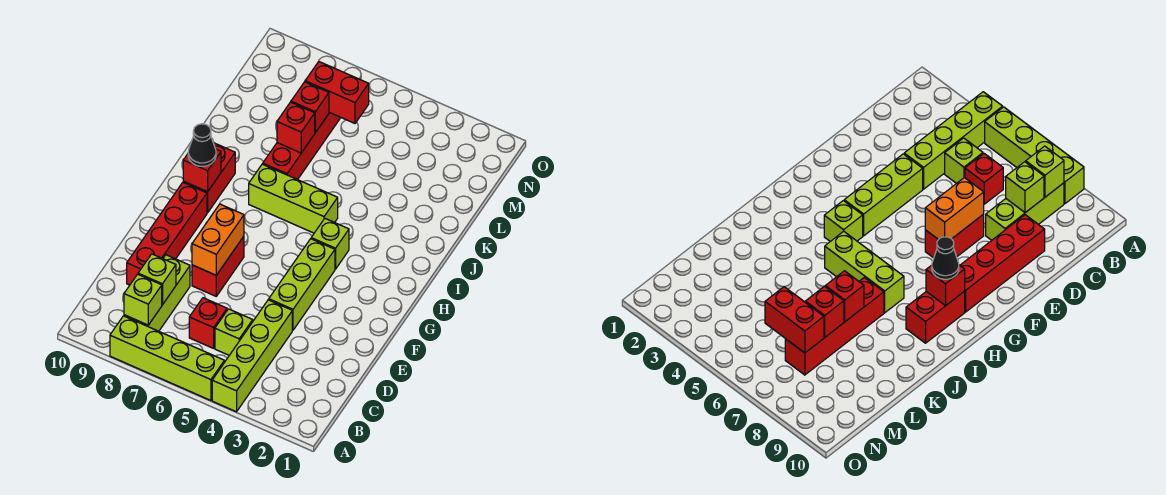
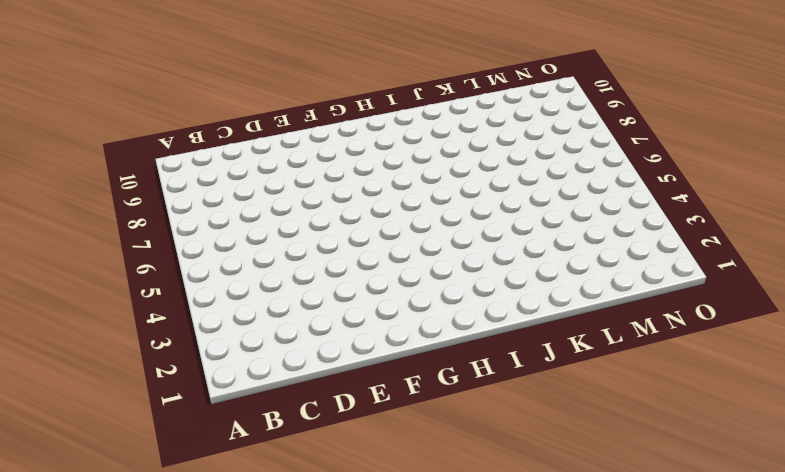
none -> lime brick A4:D4 level 1
none -> lime brick A5:A8 level 1
none -> lime brick B8:D8 level 1

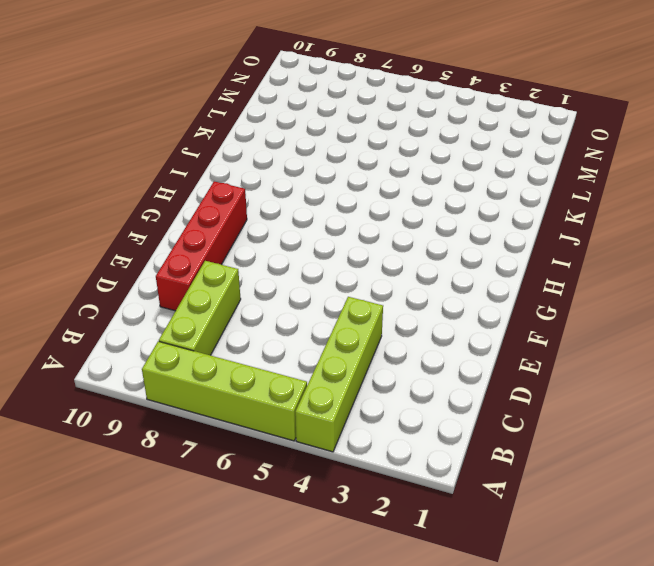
none -> lime brick C5 level 1
none -> red brick C6 level 1
none -> lime brick E4:G4 level 1

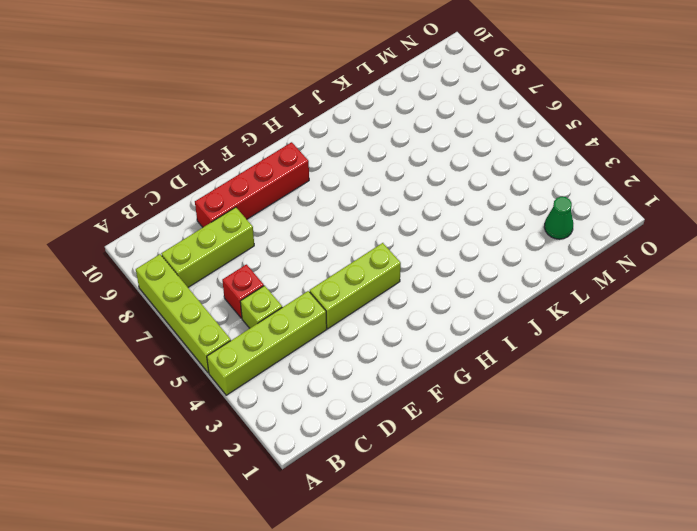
green cone M2 level 1 -> none
none -> red brick E7:F7 level 1
none -> lime brick H4 level 1
none -> red brick H9:I9 level 1

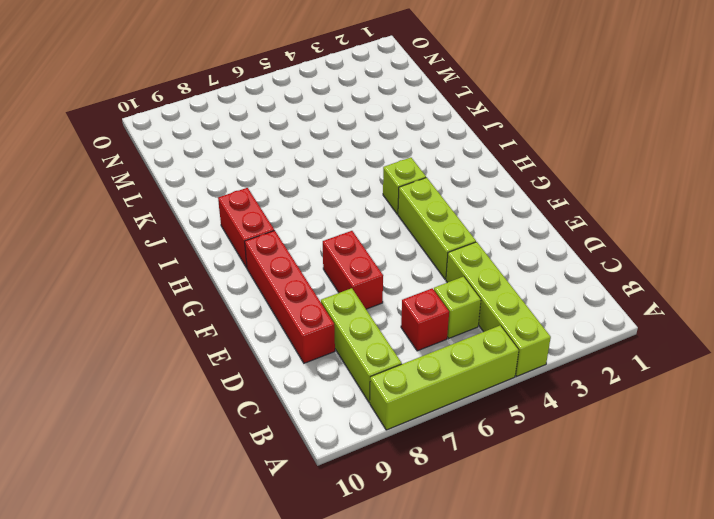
none -> lime brick I5:I7 level 1
none -> red brick J7:M7 level 1
none -> lime brick B8 level 2

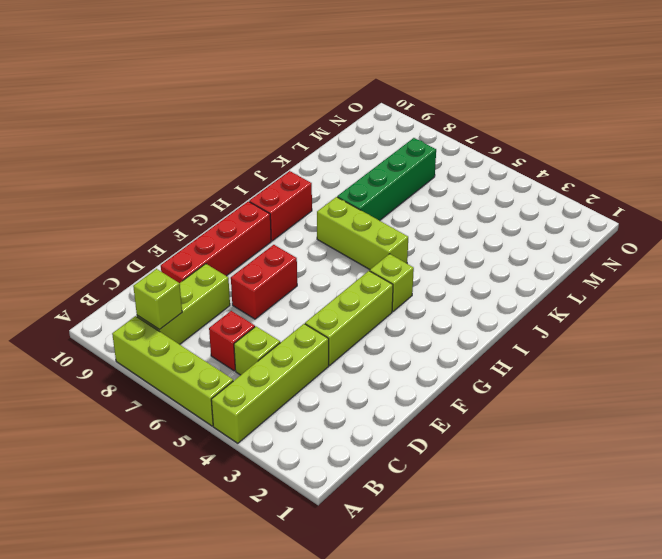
green brick J7:M7 level 1 -> red brick J7:M7 level 1
none -> lime brick C8 level 2
none -> orange brick E7:F7 level 2
none -> red brick H9 level 2

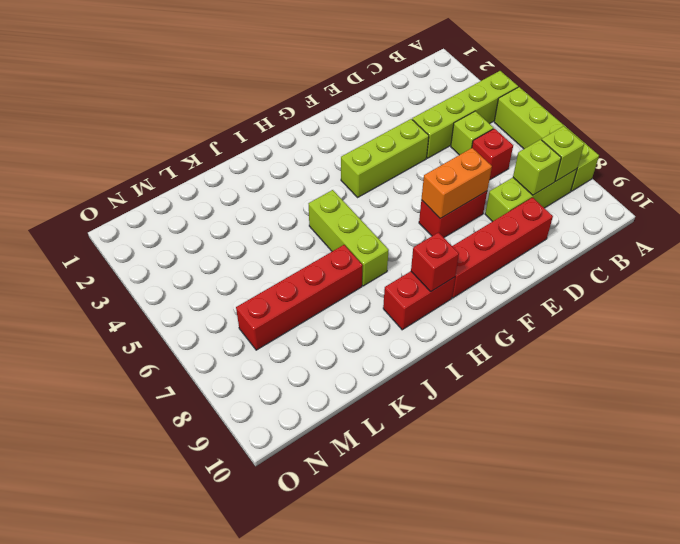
none -> lime brick H4 level 1
none -> red brick K7 level 2
none -> red brick L7 level 2

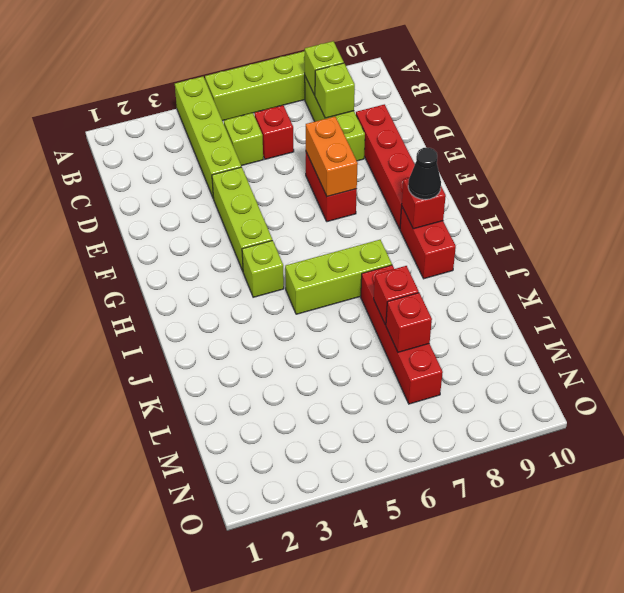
none -> red brick M6:M7 level 2

